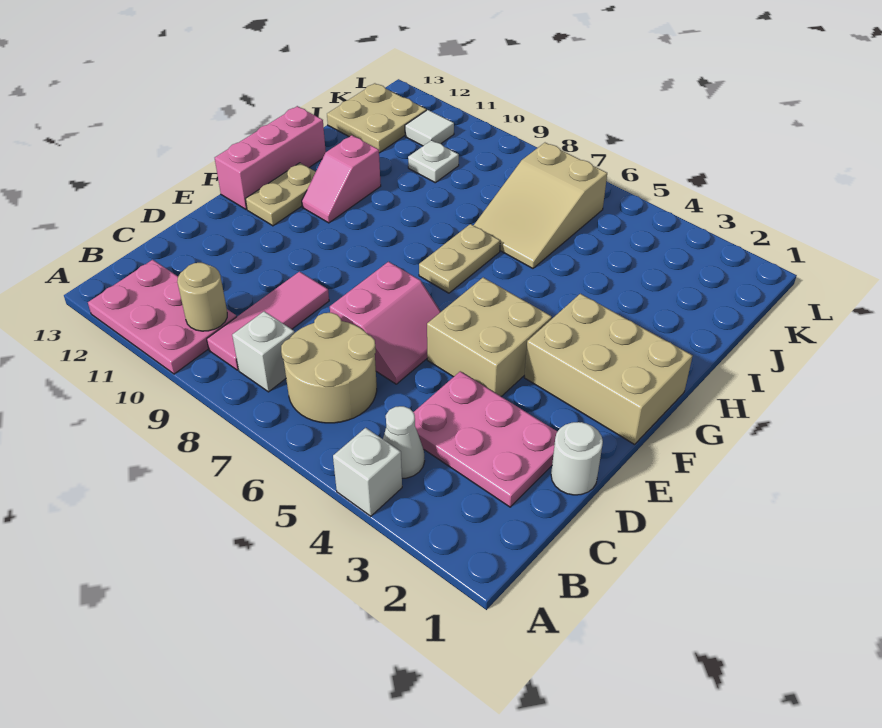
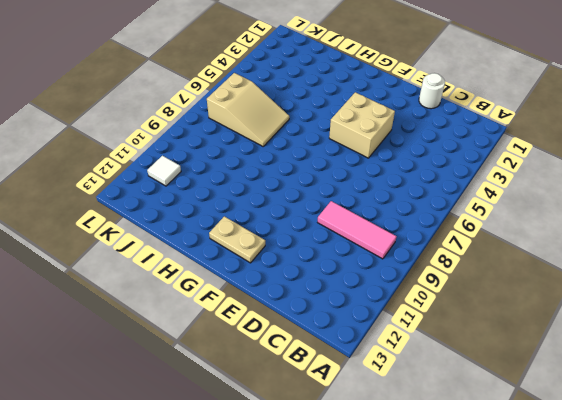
none -> white brick A4 level 1
none -> pink plate A10:B12 level 1
none -> white cone B4 level 1

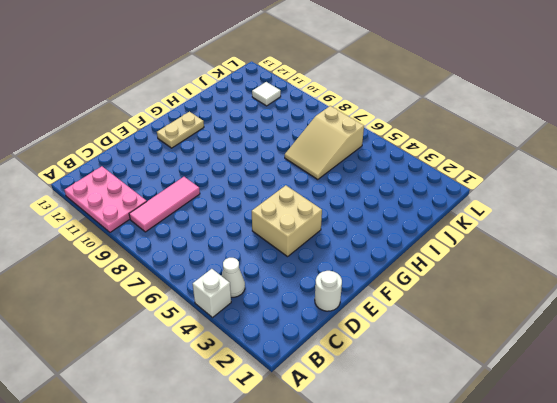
none -> tan round brick B6:C7 level 1
none -> white brick B8 level 1
none -> pink plate C2:D4 level 1

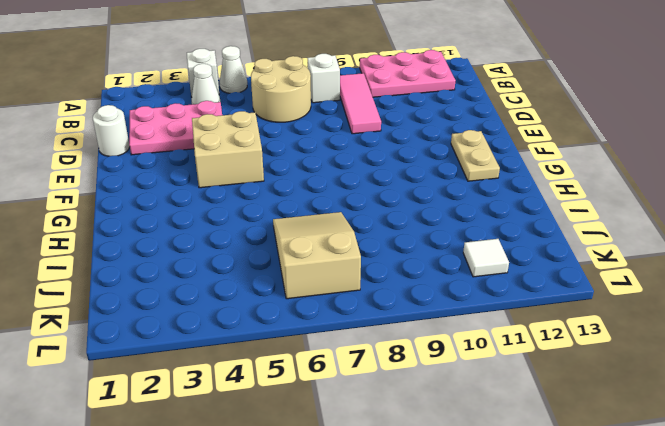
white cone A5 level 1 -> none
none -> pink slope D6:E7 level 1 top 7
none -> tan brick F1:G3 level 1
none -> pink brick F13:H13 level 1

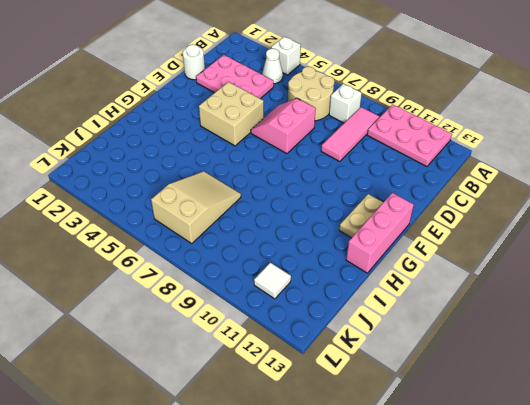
none -> tan brick F1:G3 level 1
none -> tan plate G7:H7 level 1
none -> pink slope G11:H11 level 1 top H

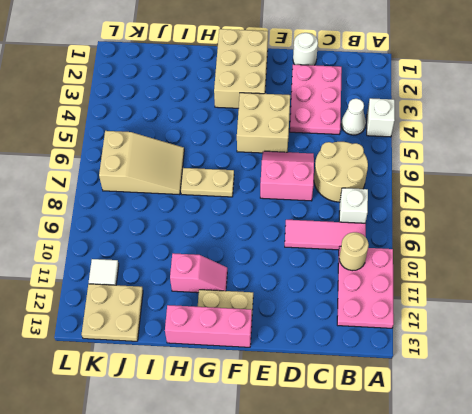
none -> white plate J10 level 1

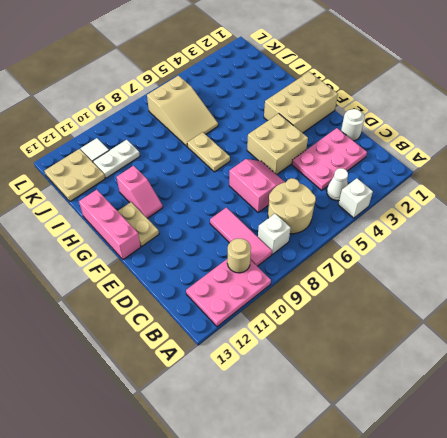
white plate J10:J11 level 1 -> white plate J10 level 1

